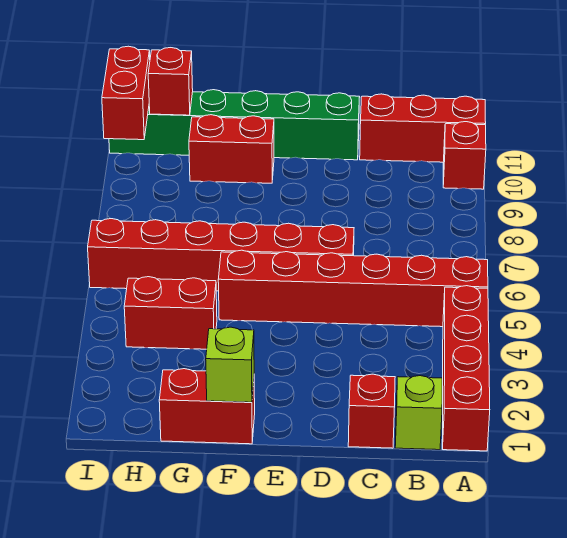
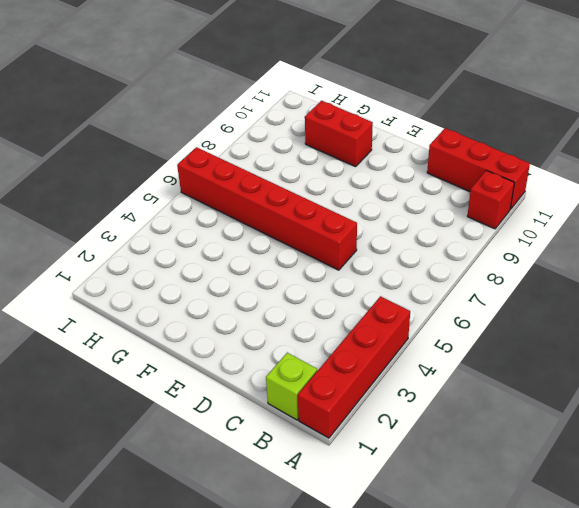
none -> red brick A5:F5 level 1
none -> red brick C1 level 1
none -> green brick D11:I11 level 1

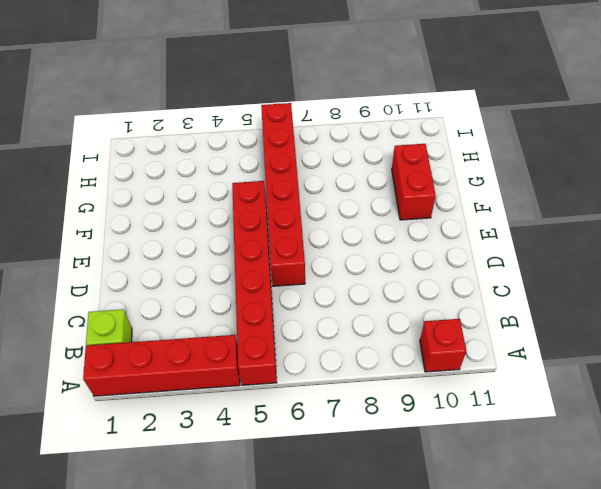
none -> red brick A11:C11 level 1
none -> red brick C1 level 1
none -> green brick D11:I11 level 1

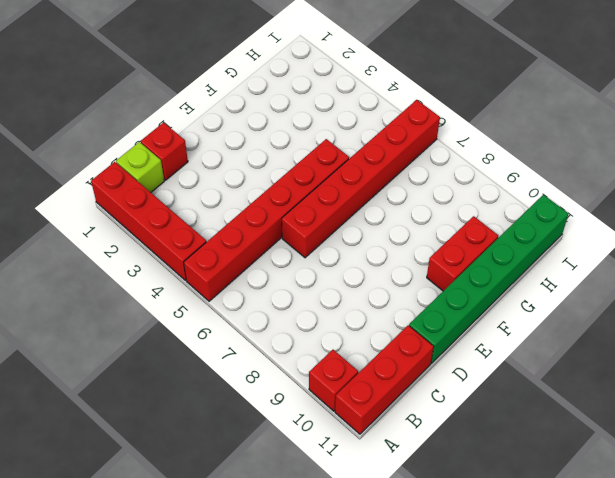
none -> red brick F1:G1 level 1
none -> red brick G4:H4 level 1
none -> lime brick F1 level 2

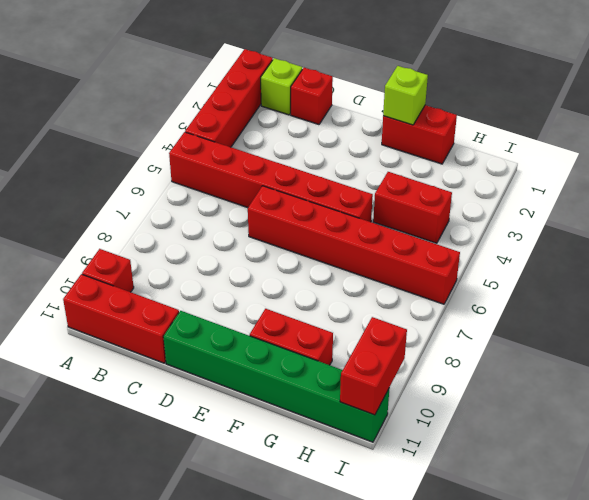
none -> red brick H11 level 2

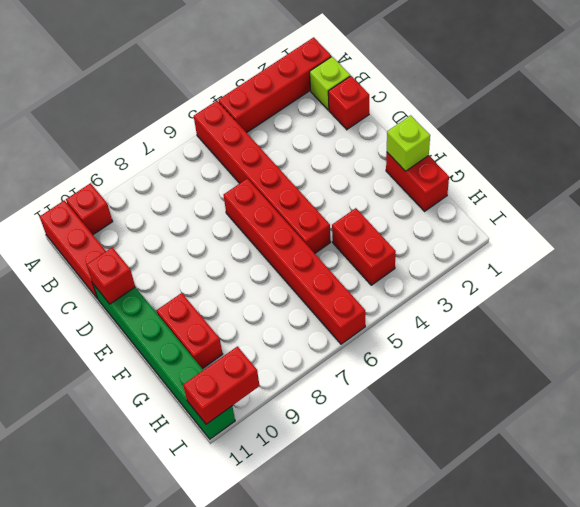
red brick D11 level 2 -> red brick H11 level 2

